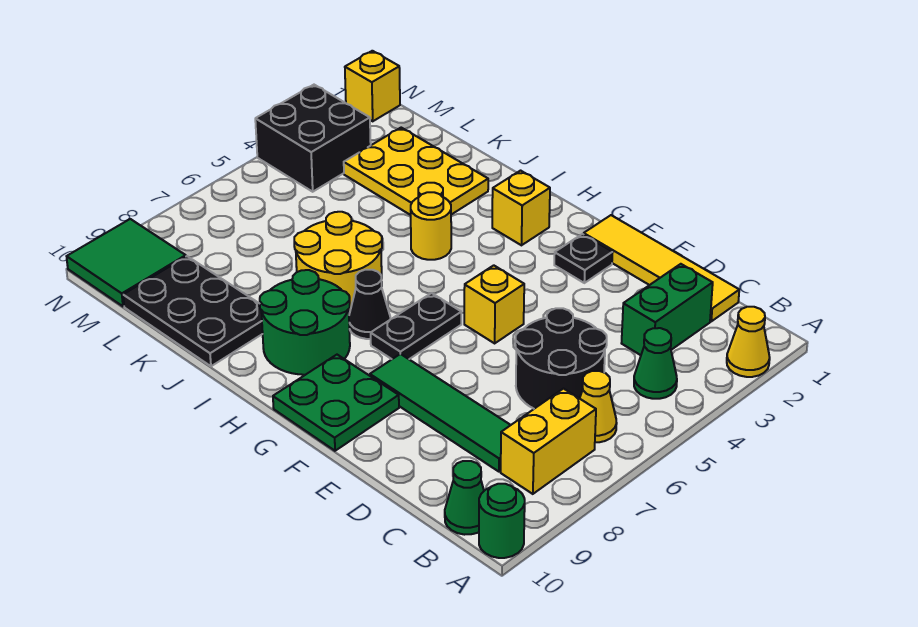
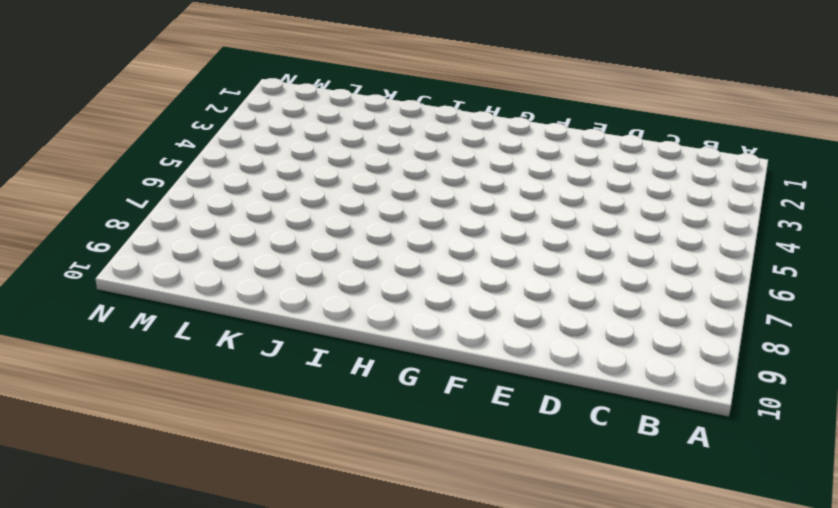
none -> yellow cone A2 level 1
none -> green round brick A10 level 1
none -> green cone B4 level 1

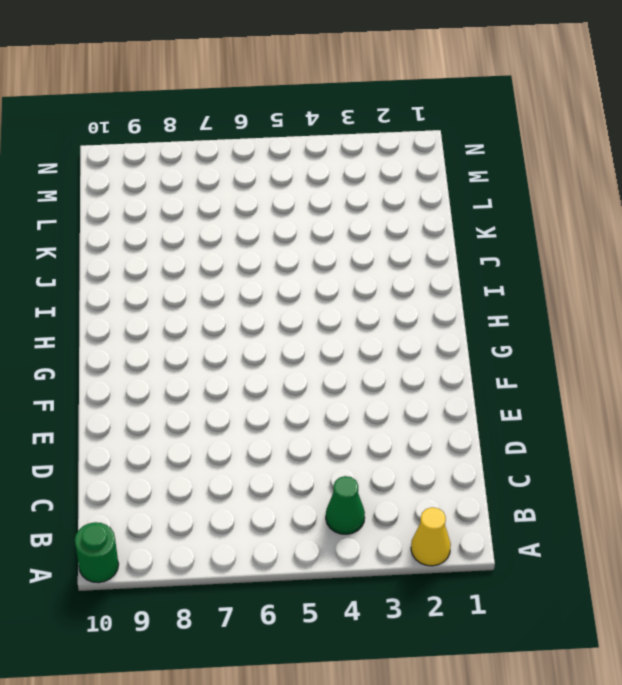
none -> yellow cone B6 level 1
none -> yellow brick B7:B8 level 1
none -> green cone B10 level 1

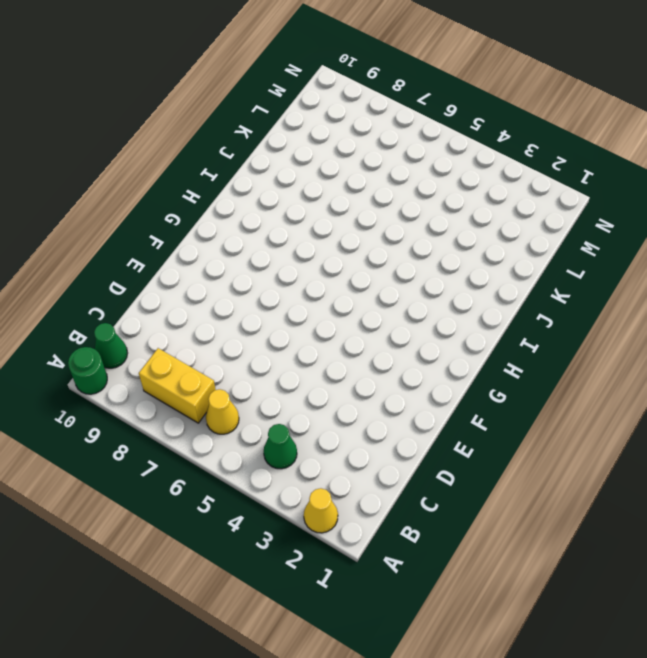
none -> yellow tile C1:F1 level 1
none -> green brick C2:C3 level 1
none -> black round brick C5:D6 level 1

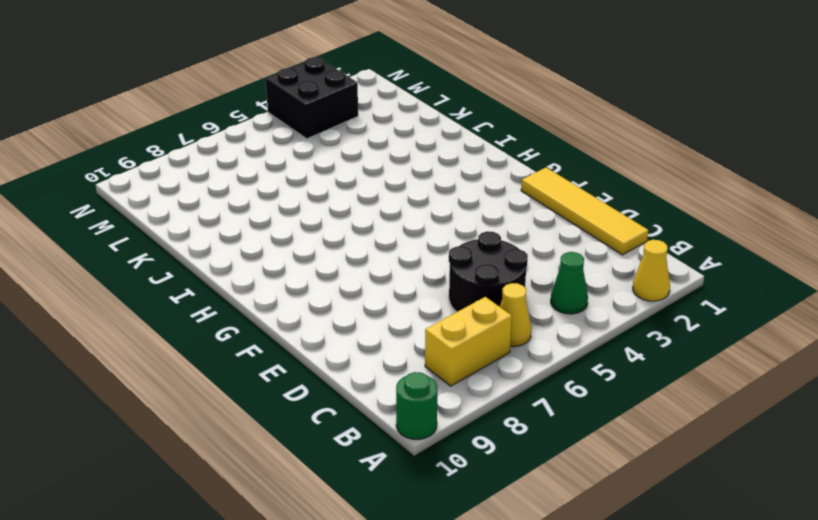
none -> green cone B10 level 1
none -> green brick C2:C3 level 1
none -> green tile C8:F8 level 1

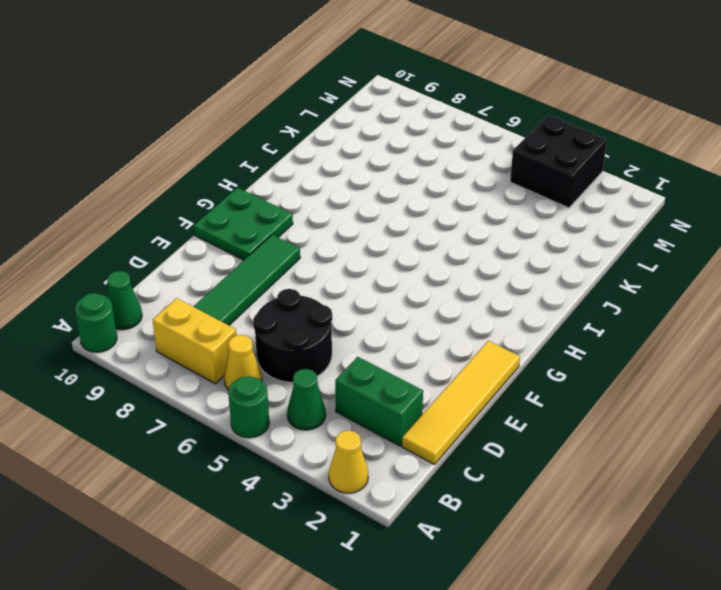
green round brick A5 level 1 -> none
none -> black plate F2 level 1
none -> yellow brick F5 level 1
none -> black plate G6:G7 level 1

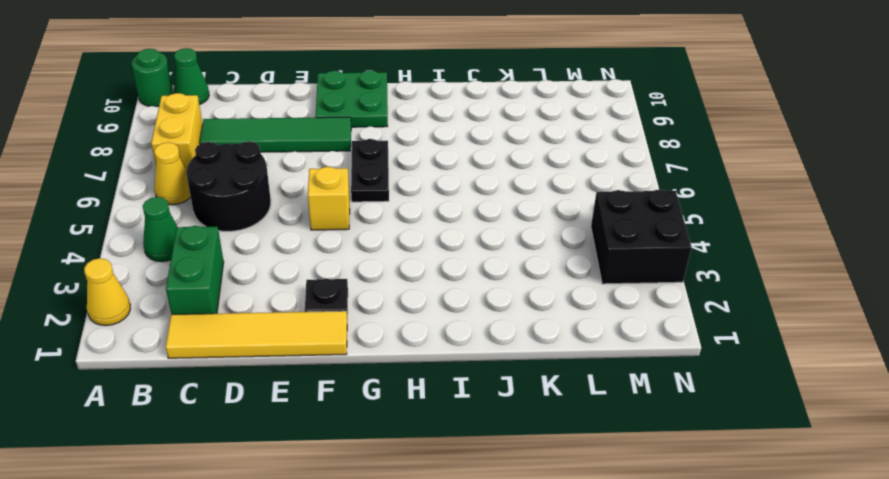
none -> yellow brick H2 level 1
none -> black cone H7 level 1
none -> green round brick H8:I9 level 1

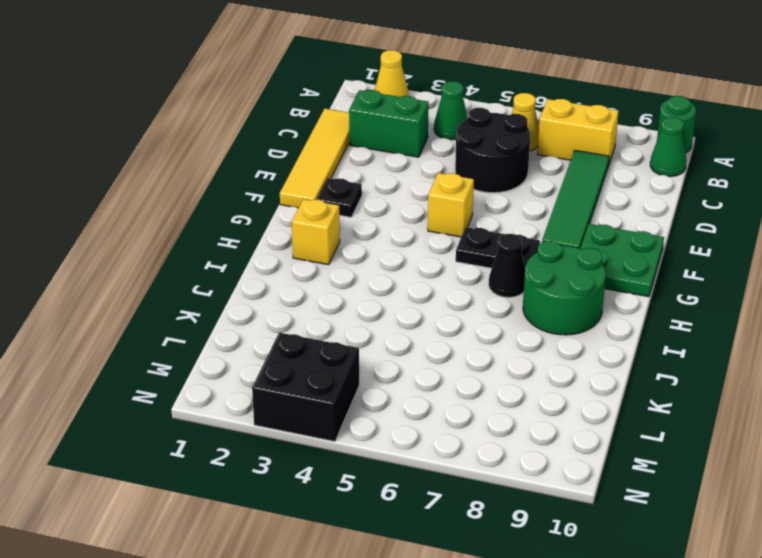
none -> yellow round brick I4 level 1
none -> yellow round brick I6:J7 level 1
none -> yellow plate J2:L3 level 1

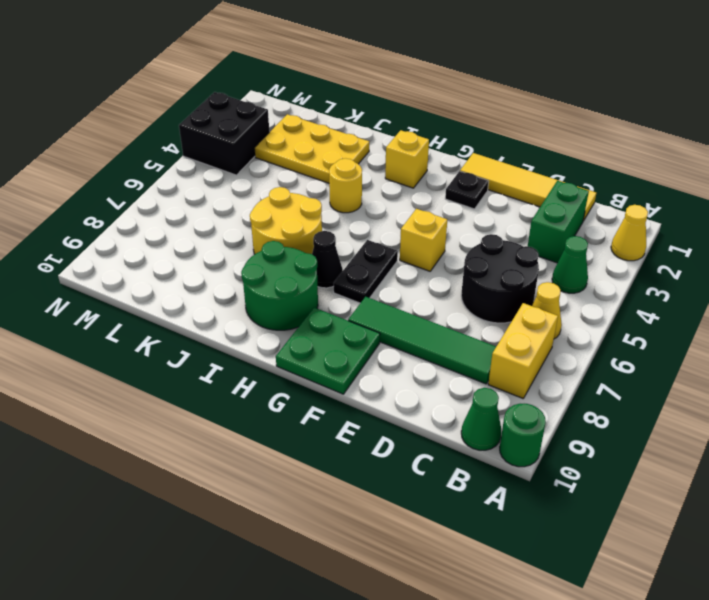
none -> black plate J9:L10 level 1
none -> green tile M9:N10 level 1
none -> yellow brick N1 level 1

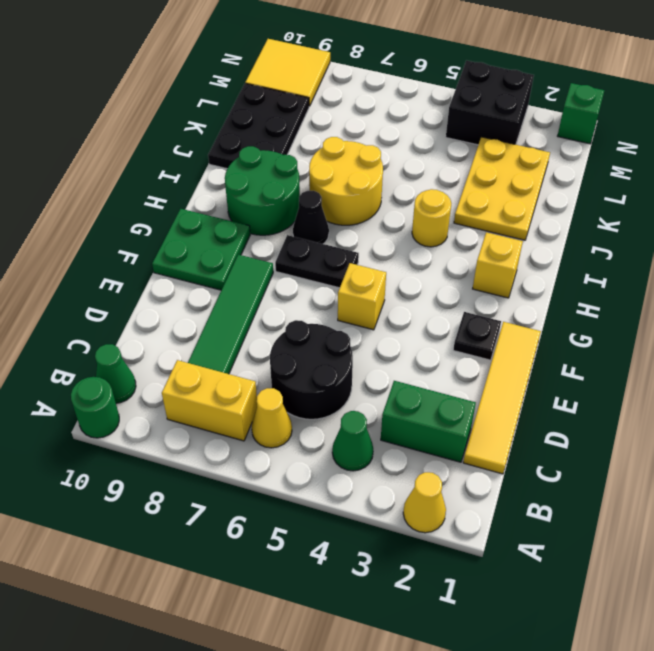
yellow tile M9:N10 level 1 -> green tile M9:N10 level 1
green brick N1 level 1 -> yellow brick N1 level 1

